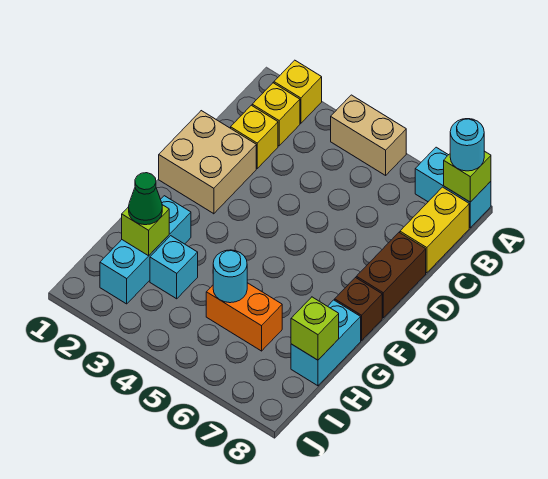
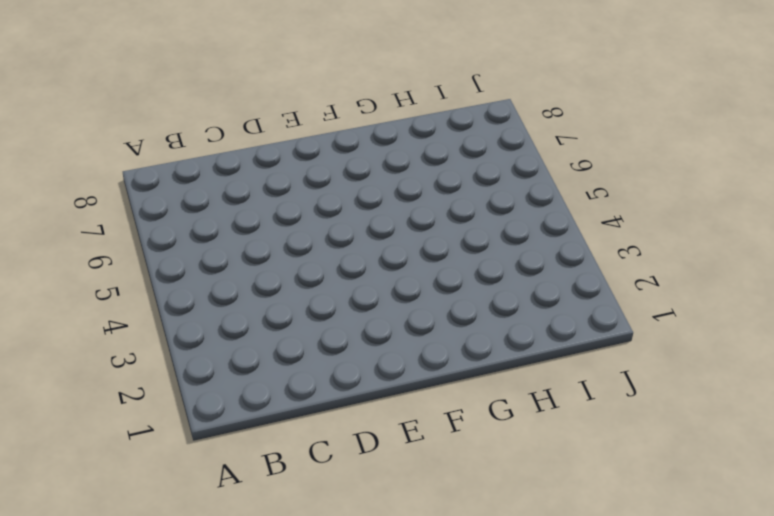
none -> yellow brick A2 level 1
none -> tan brick A4:A5 level 1
none -> cyan brick A7:A8 level 1

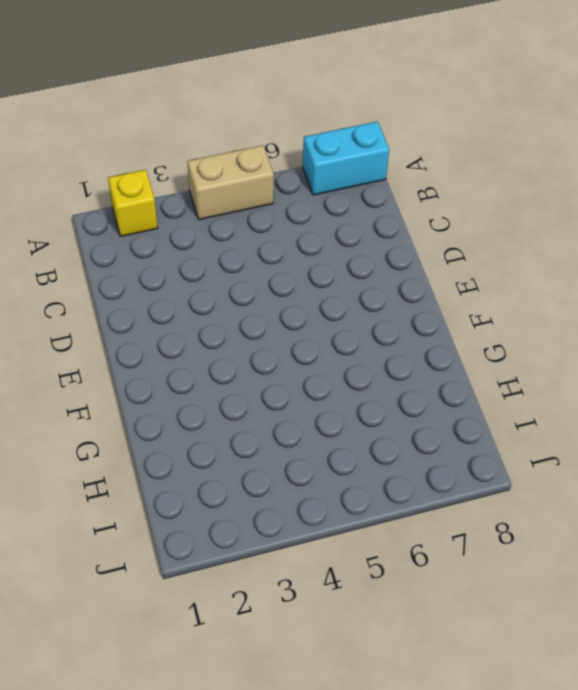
none -> yellow brick B2 level 1
none -> yellow brick B8:C8 level 1
none -> yellow brick C2 level 1

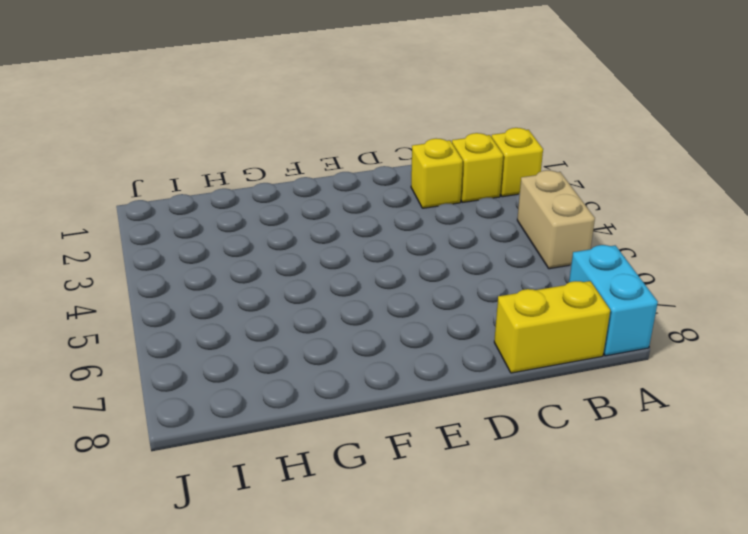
none -> tan brick D1:E2 level 1
none -> brown brick D8:E8 level 1
none -> brown brick F8 level 1

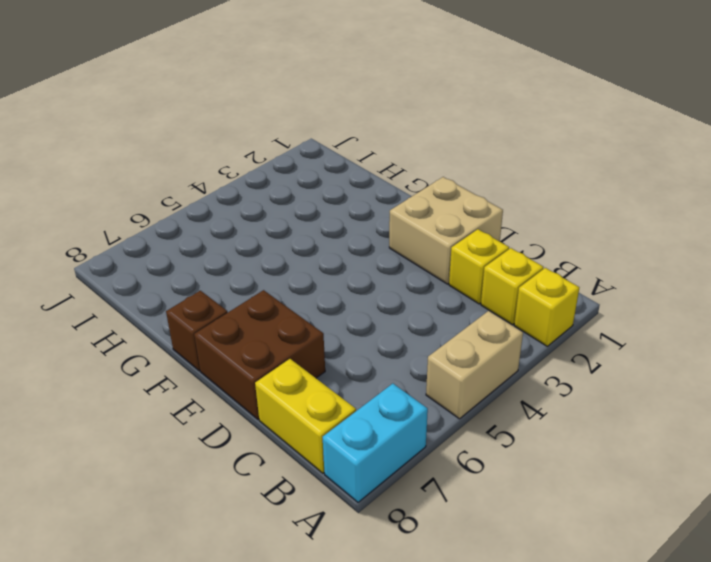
brown brick D7:E8 level 1 -> brown brick D8:E8 level 1
none -> cyan brick G2:I2 level 1
none -> cyan brick G8:H8 level 1
none -> cyan brick H3 level 1

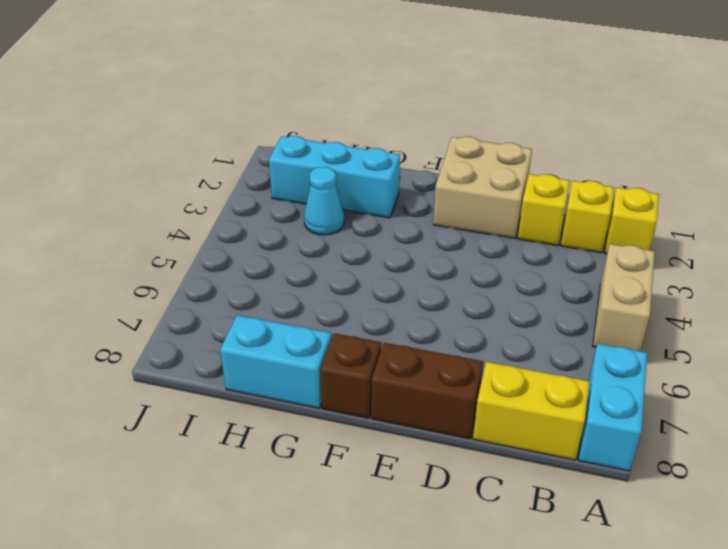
cyan cone H3 level 1 -> cyan brick H3 level 1
none -> orange brick H5:H6 level 1
none -> lime brick A8 level 2
none -> lime brick H2 level 2

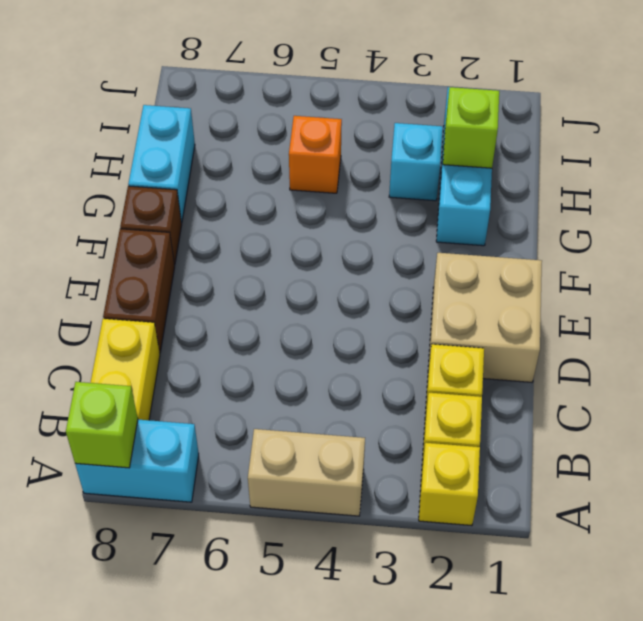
orange brick H5 level 1 -> orange brick H5:H6 level 1
none -> cyan round brick H5 level 2
none -> lime brick H8 level 2
none -> cyan round brick A8 level 3

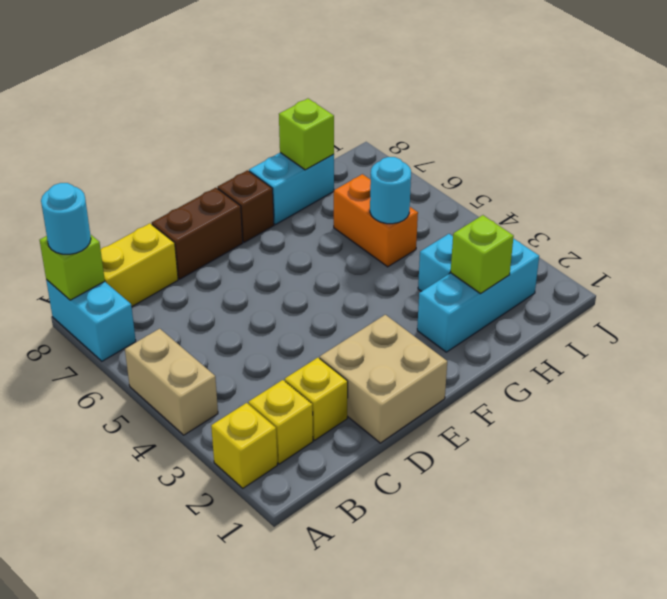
none -> green cone H2 level 3

